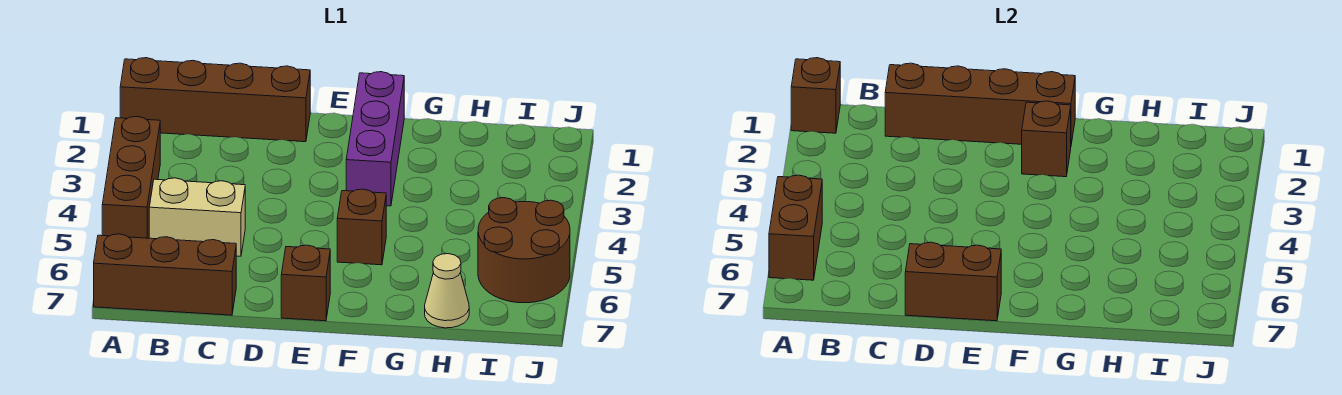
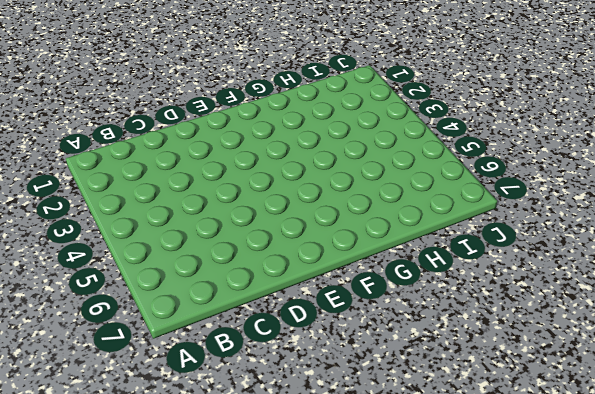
none -> brown brick A1:D1 level 1
none -> brown brick A3:A5 level 1
none -> brown brick A7:C7 level 1

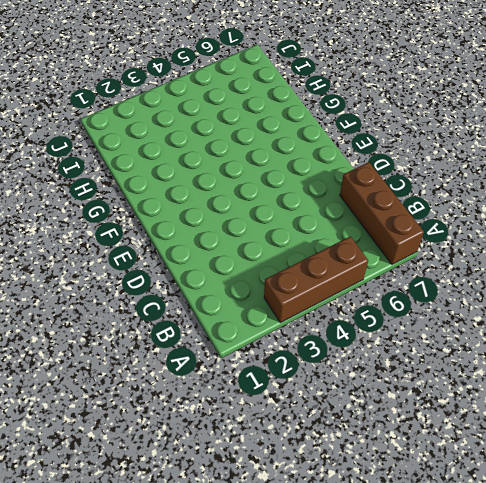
none -> brown brick A1:D1 level 1
none -> tan brick B5:C5 level 1
none -> brown brick E7 level 1

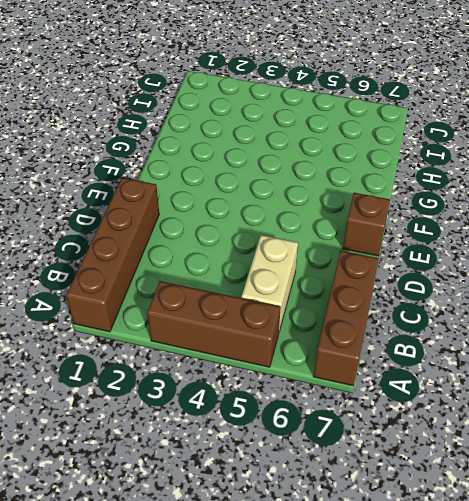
none -> purple brick F1:F3 level 1
none -> brown brick F5 level 1
none -> tan cone H7 level 1

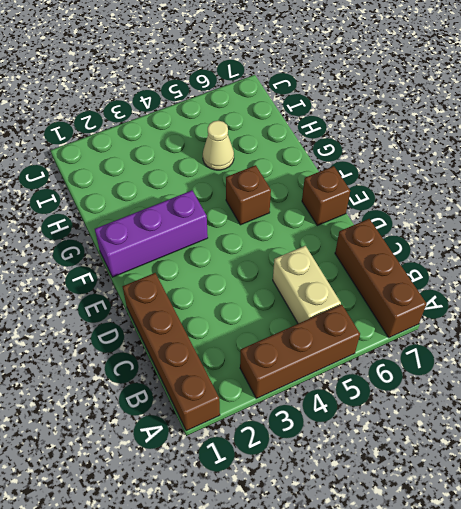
tan cone H5 level 1 -> tan cone H7 level 1
none -> brown round brick I5:J6 level 1
none -> brown brick A1 level 2
none -> brown brick A5:A6 level 2

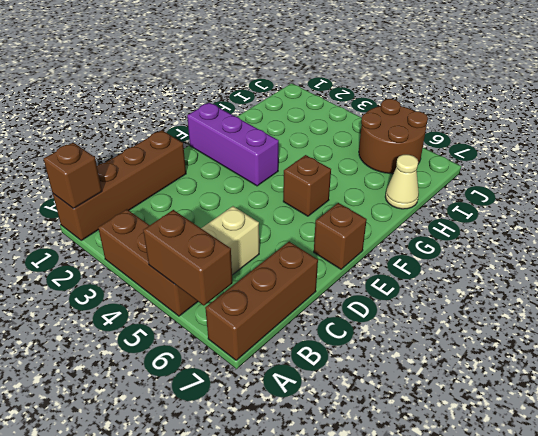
none -> brown brick C1:F1 level 2
none -> brown brick D7:E7 level 2
none -> brown brick F2 level 2

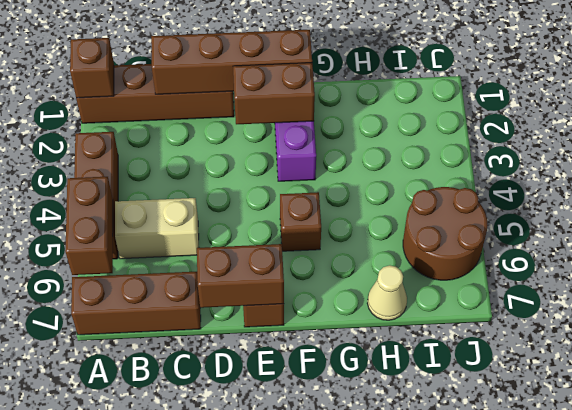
brown brick E2:F2 level 2 -> brown brick F2 level 2

